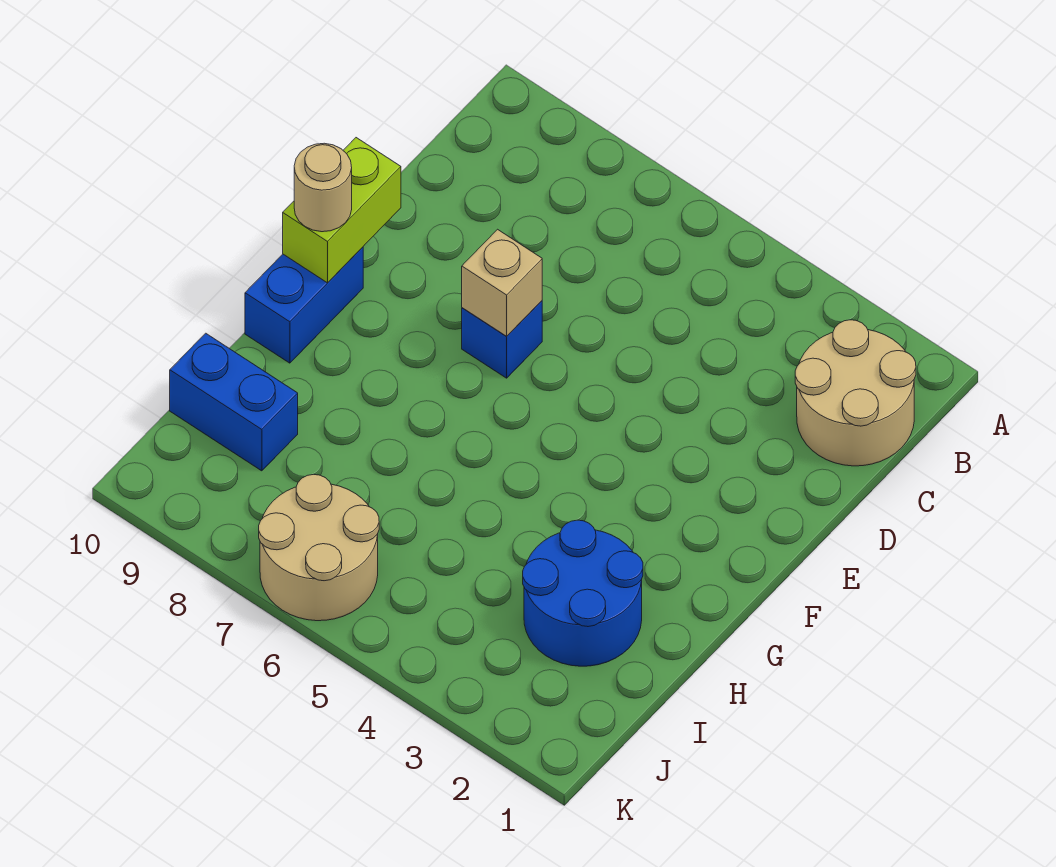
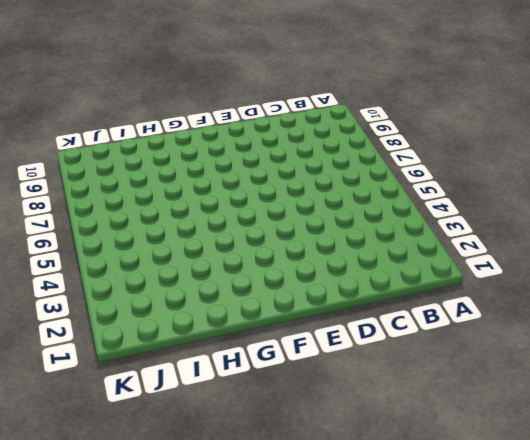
none -> tan round brick B1:C2 level 1
none -> blue brick E7 level 1

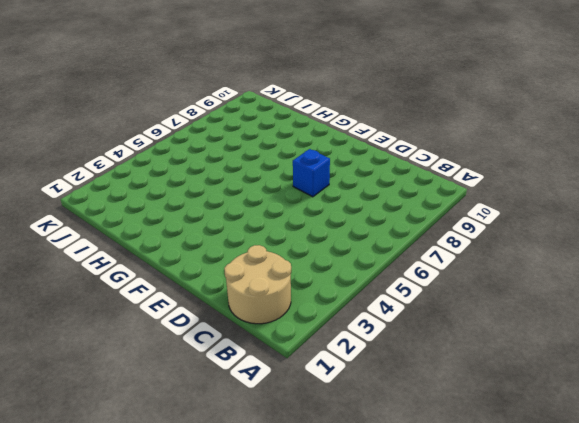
none -> blue brick F10:G10 level 1
none -> blue round brick H2:I3 level 1

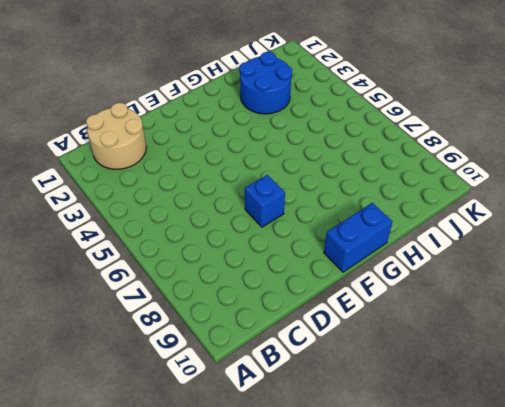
none -> blue brick I9:I10 level 1
none -> tan round brick J6:K7 level 1

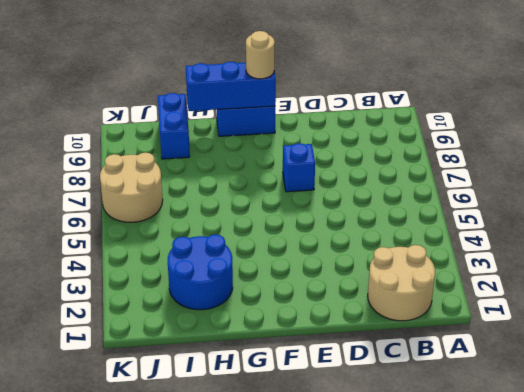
blue brick F10:H10 level 2 -> lime brick E10:F10 level 2
none -> tan brick E7 level 2

